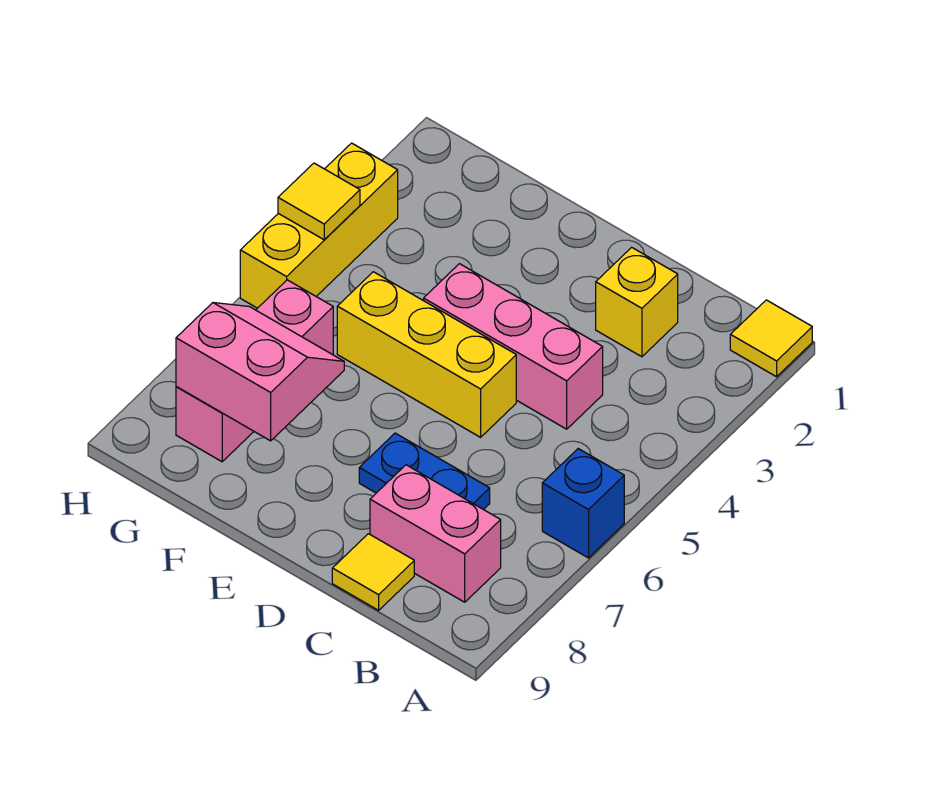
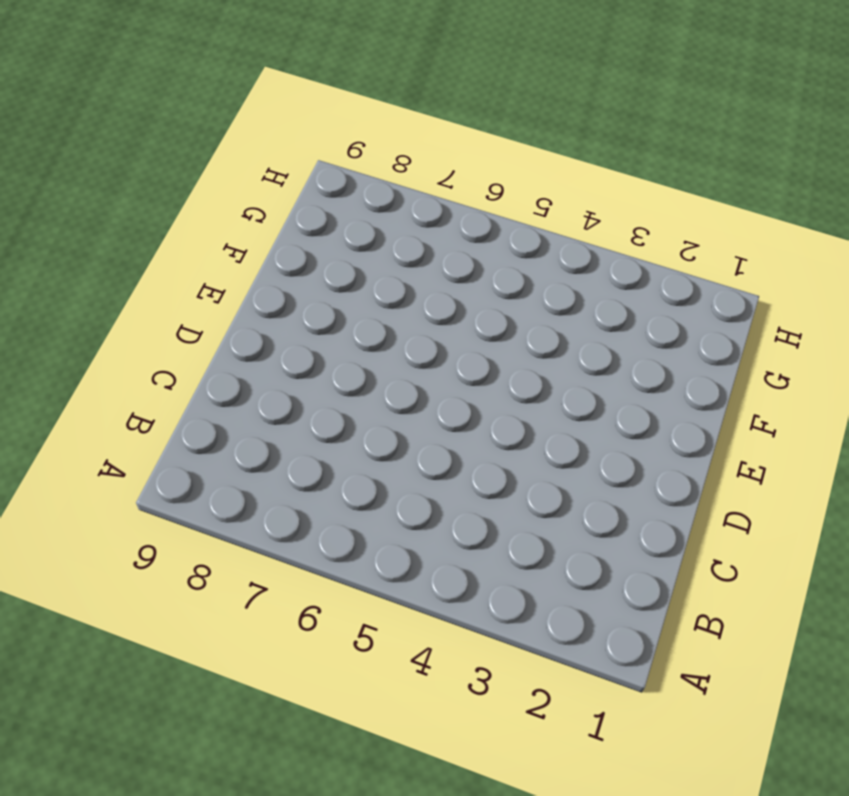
none -> yellow tile A1 level 1
none -> blue brick A6 level 1
none -> pink brick B8:C8 level 1

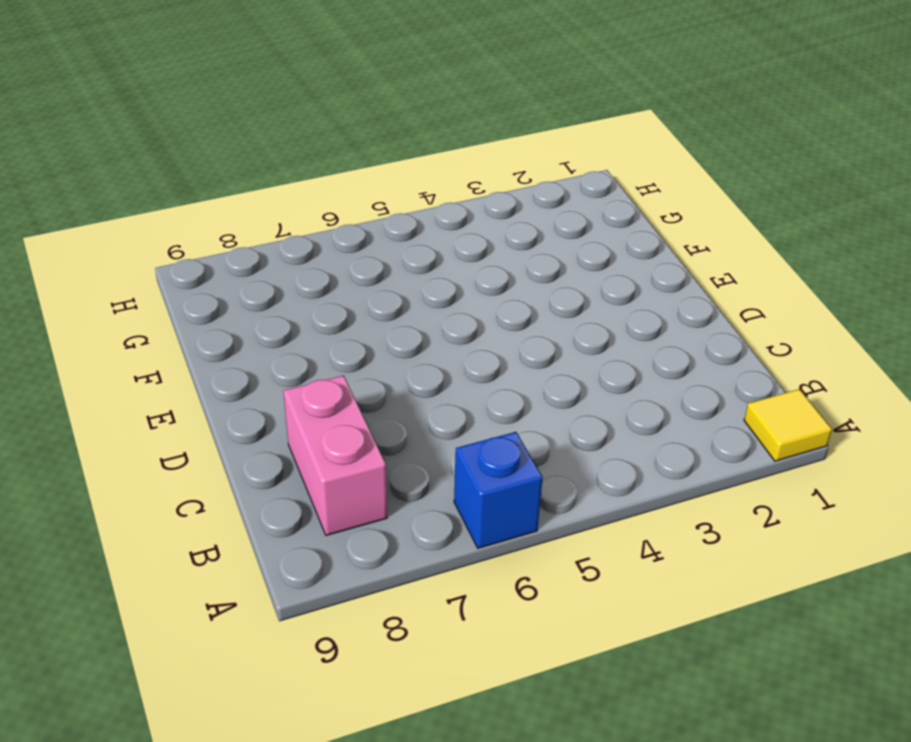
none -> yellow brick C2 level 1
none -> pink brick C4:E4 level 1
none -> blue plate C7:D7 level 1

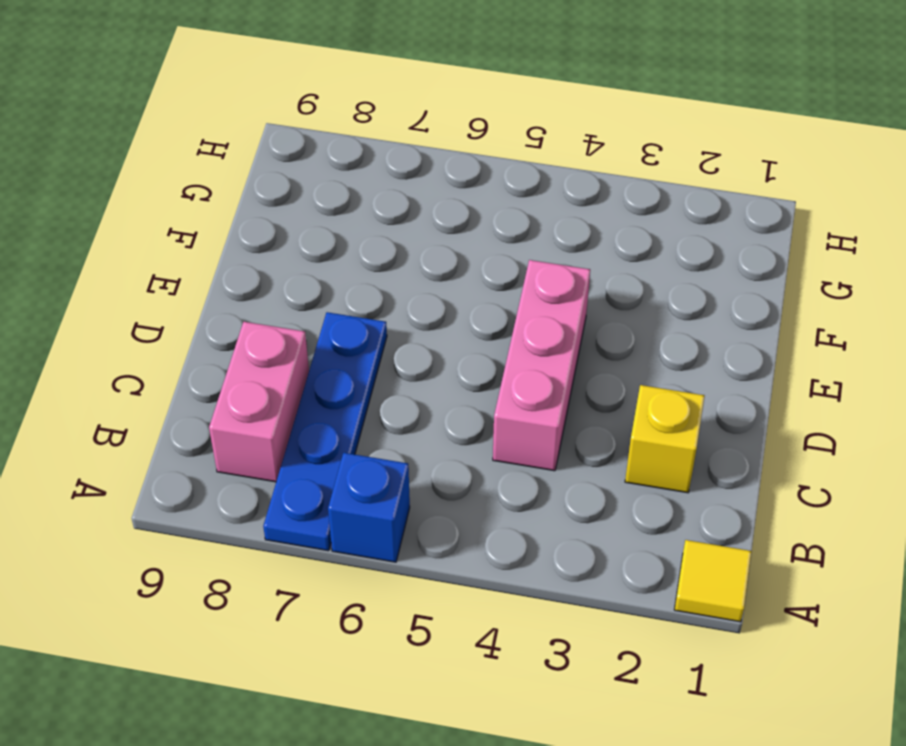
blue plate A7:D7 level 1 -> blue plate C7:D7 level 1
none -> yellow tile C9 level 1
none -> yellow brick D5:F5 level 1
none -> pink brick G6:G8 level 1

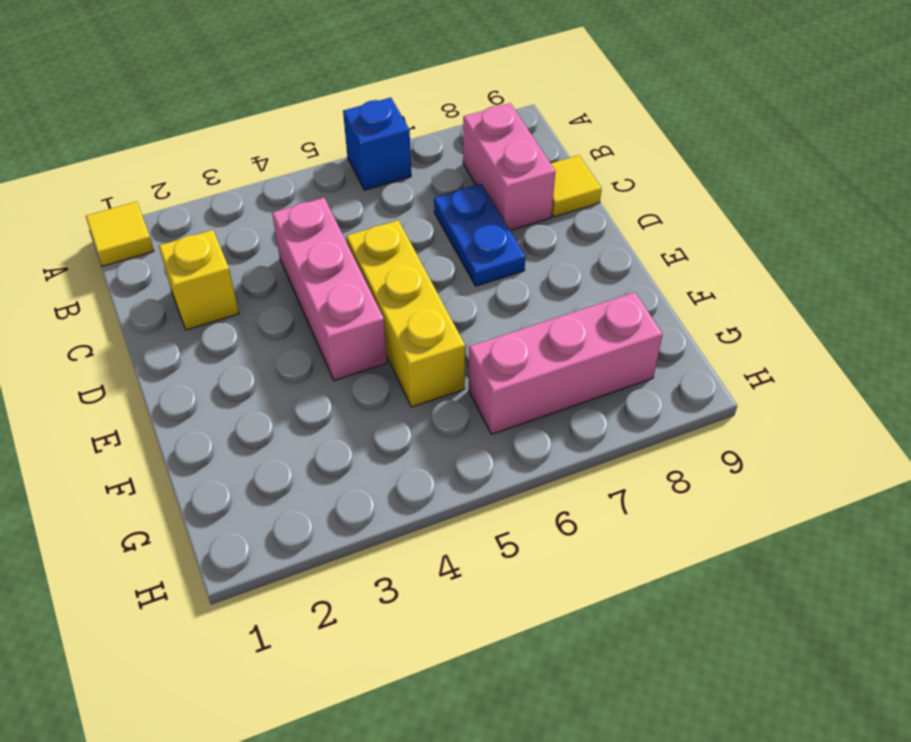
none -> yellow brick H3:H5 level 1
none -> pink slope F7:G8 level 2 top 8
none -> yellow tile H4 level 2

